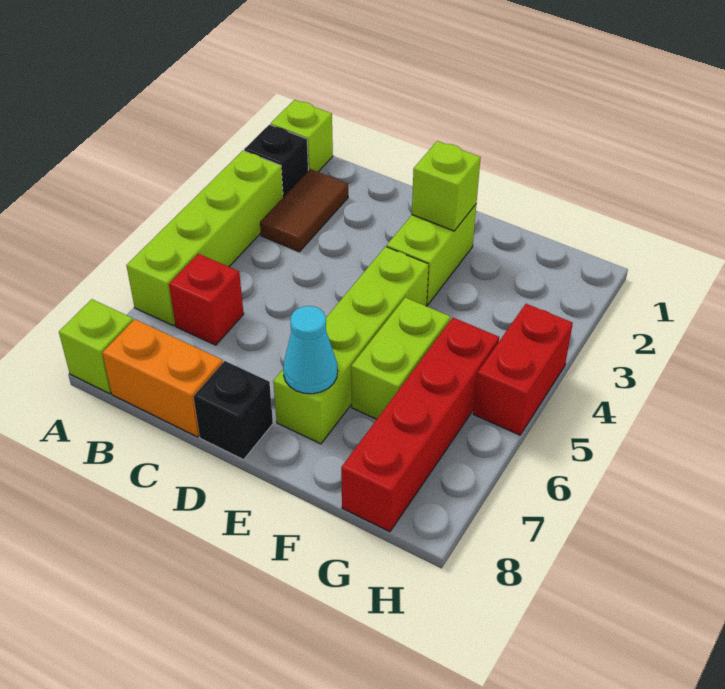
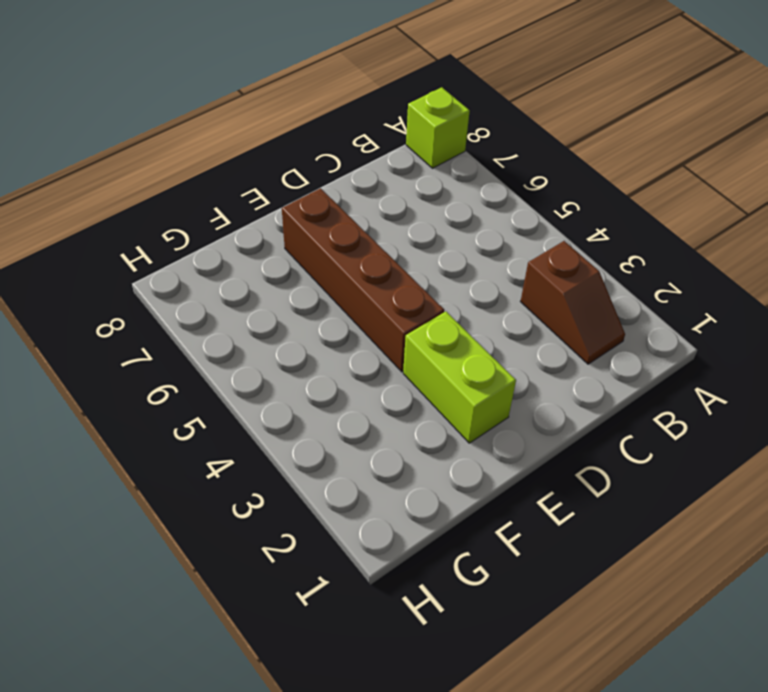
brown slope B2:B3 level 1 top 3 -> brown tile B2:B3 level 1
brown brick E4:E7 level 1 -> lime brick E4:E7 level 1
none -> lime brick A1 level 1
none -> black brick A2 level 1
none -> lime brick A3:A6 level 1

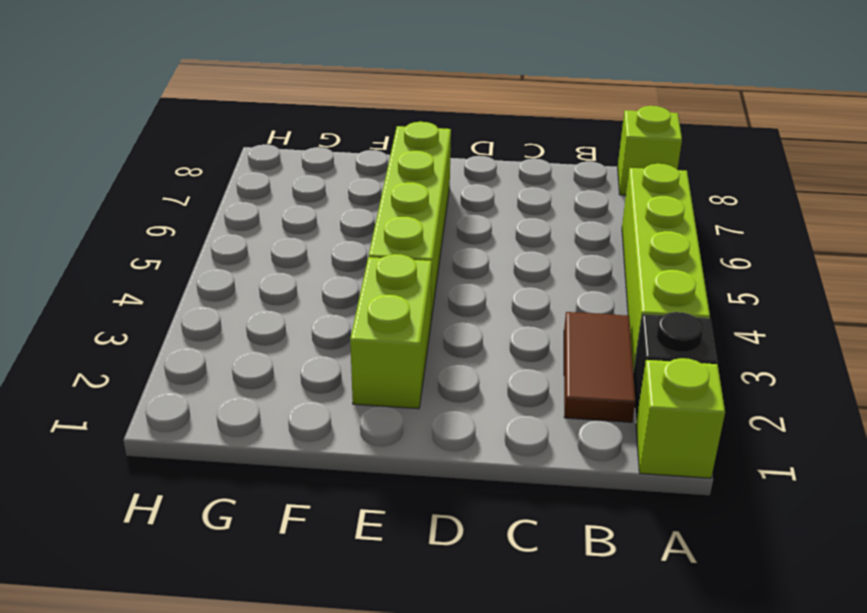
none -> red brick B6 level 1
none -> orange brick B8:C8 level 1
none -> black brick D8 level 1

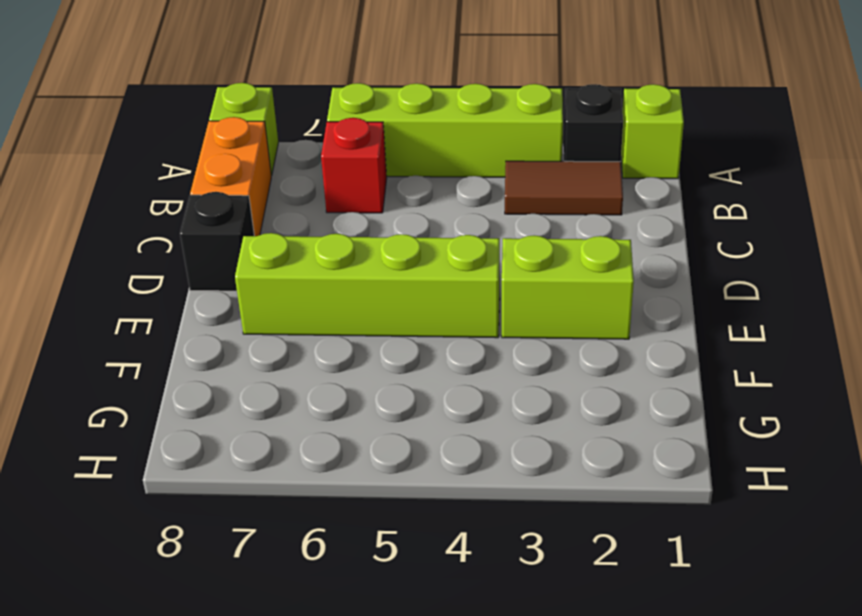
none -> lime brick F5:F6 level 1
none -> red brick G5:G8 level 1
none -> red brick H4:H5 level 1

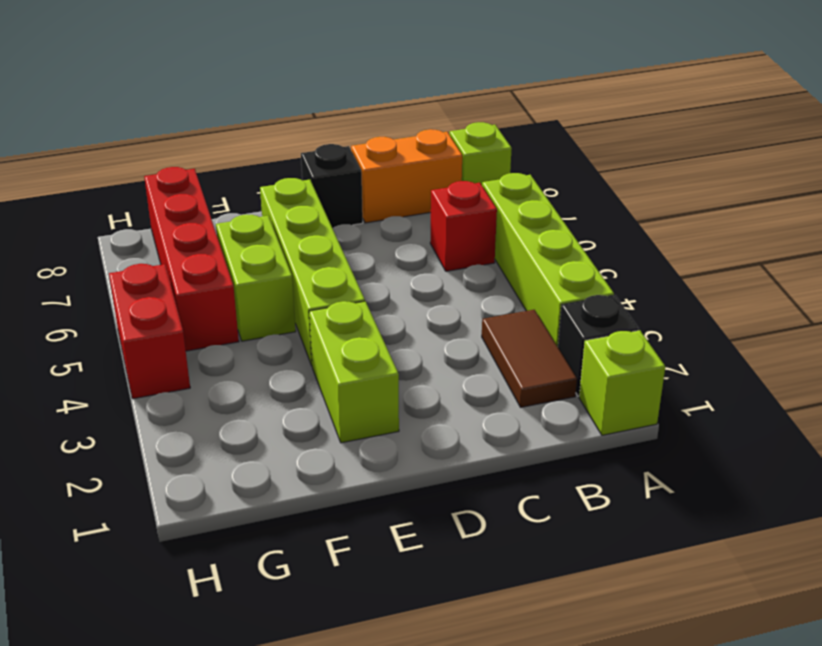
none -> lime brick E2 level 2
none -> cyan cone E7 level 2

